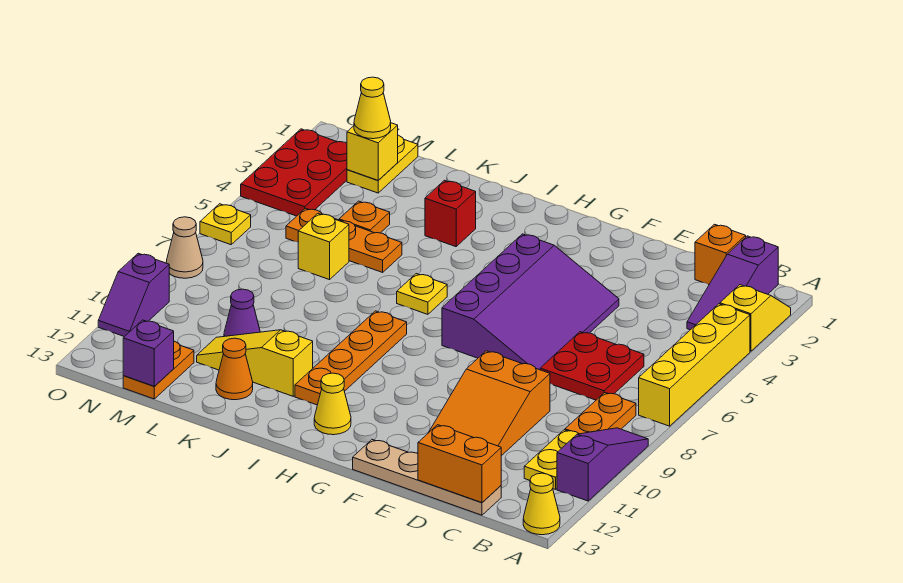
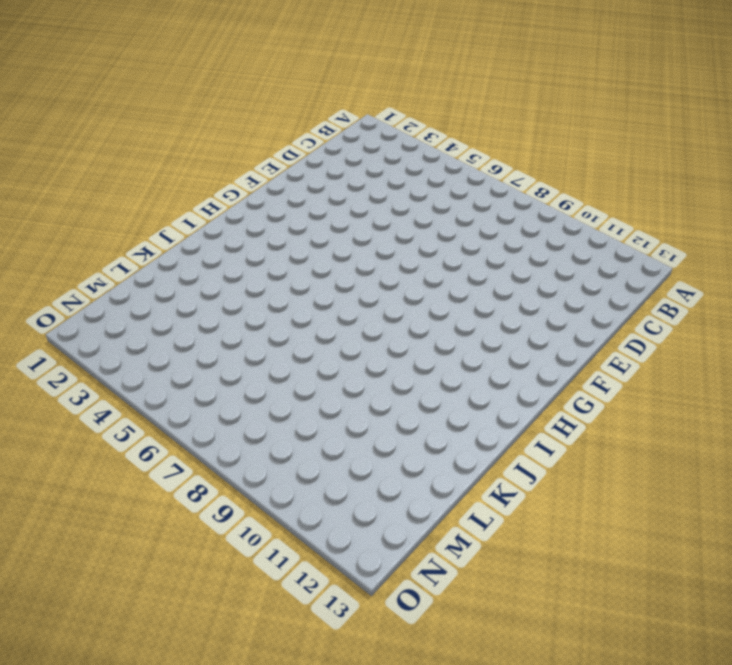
none -> yellow slope A2:A3 level 1 top 3
none -> yellow brick A4:A7 level 1
none -> purple slope A9:A11 level 1 top 11
none -> yellow cone A13 level 1

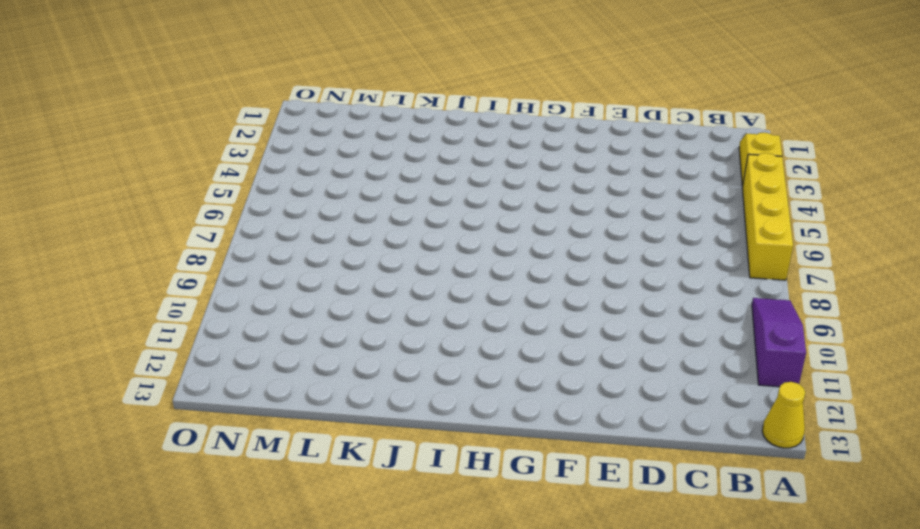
none -> purple slope B1:B3 level 1 top 1
none -> orange plate B8:B9 level 1
none -> yellow plate B10:B11 level 1
none -> orange brick C1 level 1

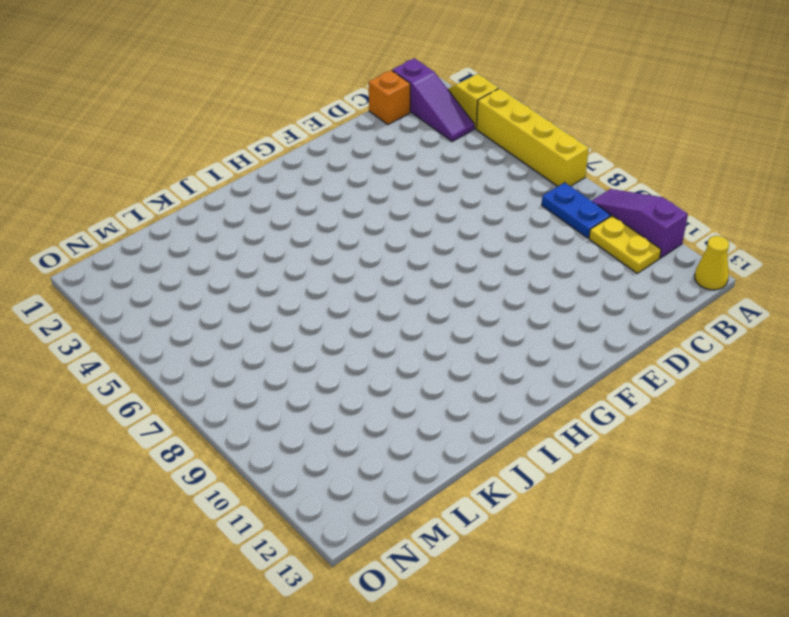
blue plate B8:B9 level 1 -> orange plate B8:B9 level 1
none -> red plate C6:D7 level 1
none -> tan plate C13:F13 level 1
none -> orange slope D9:E11 level 1 top 9
none -> purple slope E4:G7 level 1 top G

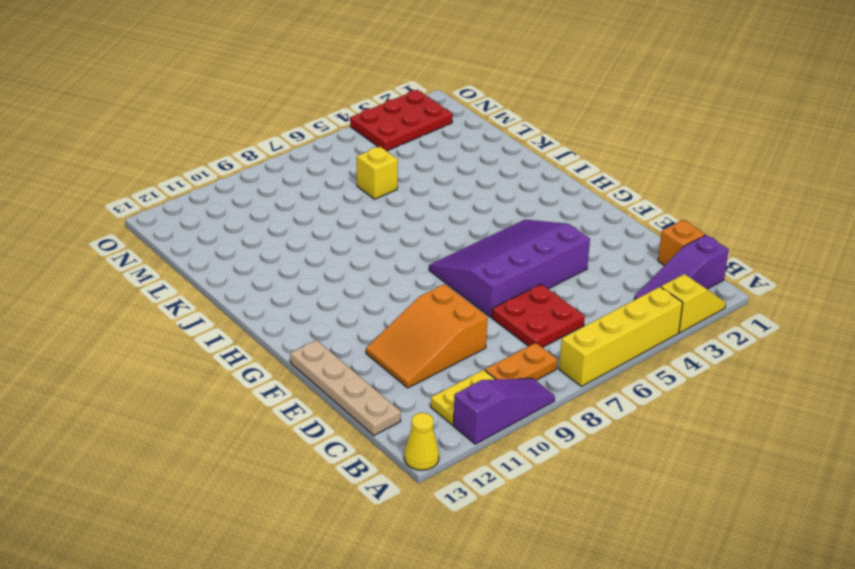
purple slope E4:G7 level 1 top E -> purple slope E4:G7 level 1 top G
none -> yellow cone H12 level 1
none -> yellow plate I6 level 1
none -> orange plate I8:I11 level 1
none -> red brick J3 level 1

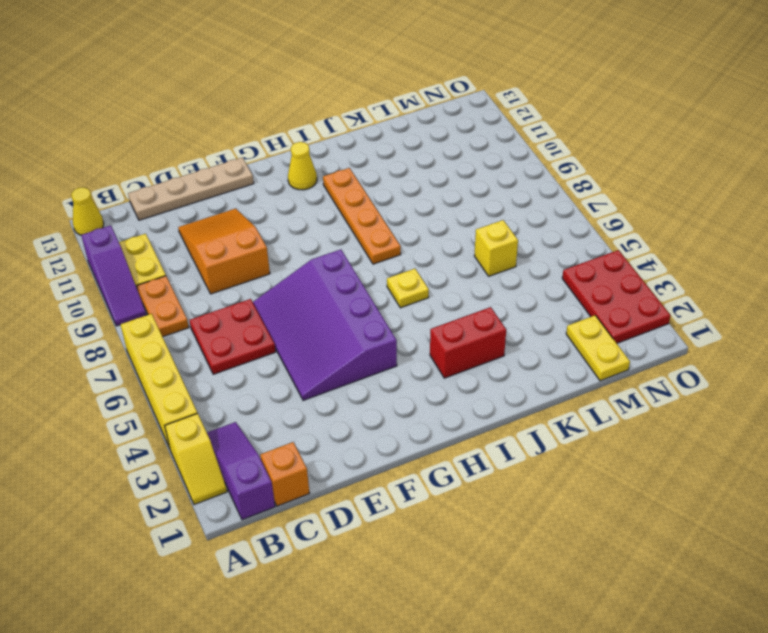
red brick I3:J3 level 1 -> red brick J3 level 1
none -> yellow slope J11:L11 level 1 top J
none -> orange plate K5:M5 level 1
none -> orange cone K12 level 1
none -> orange plate L4 level 1

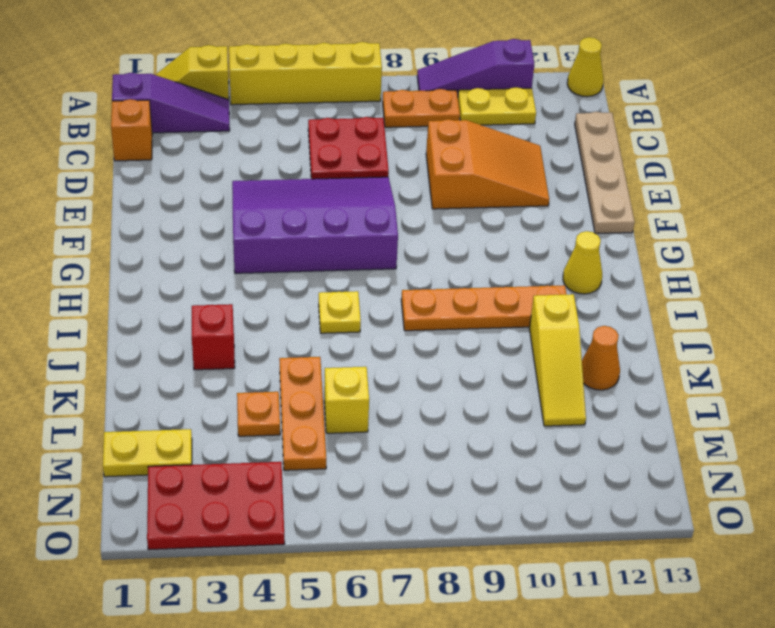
none -> purple cone L10 level 1
none -> orange plate M12:M13 level 1
none -> yellow plate O6 level 1
none -> tan cone O8 level 1

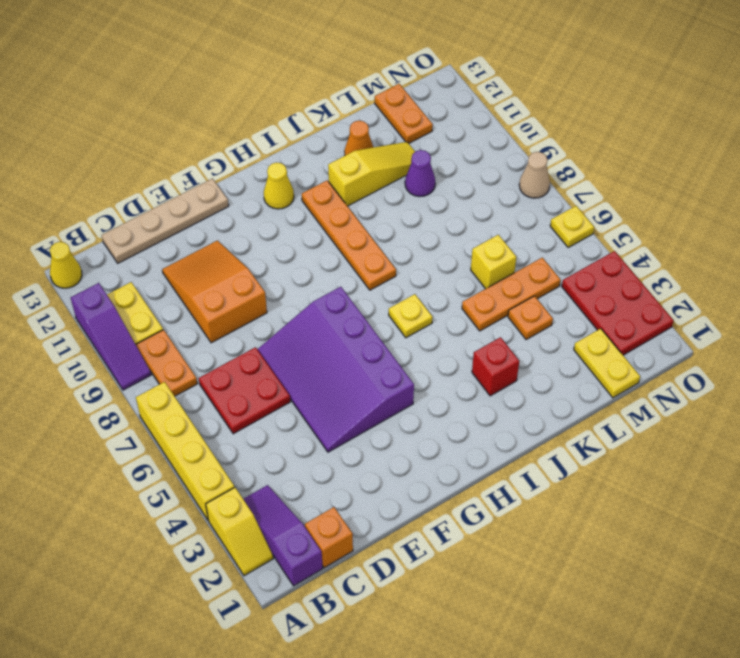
none -> purple slope O10:O11 level 1 top 10
none -> orange brick C13:D13 level 2
none -> yellow brick M2 level 2
none -> purple brick M13 level 2

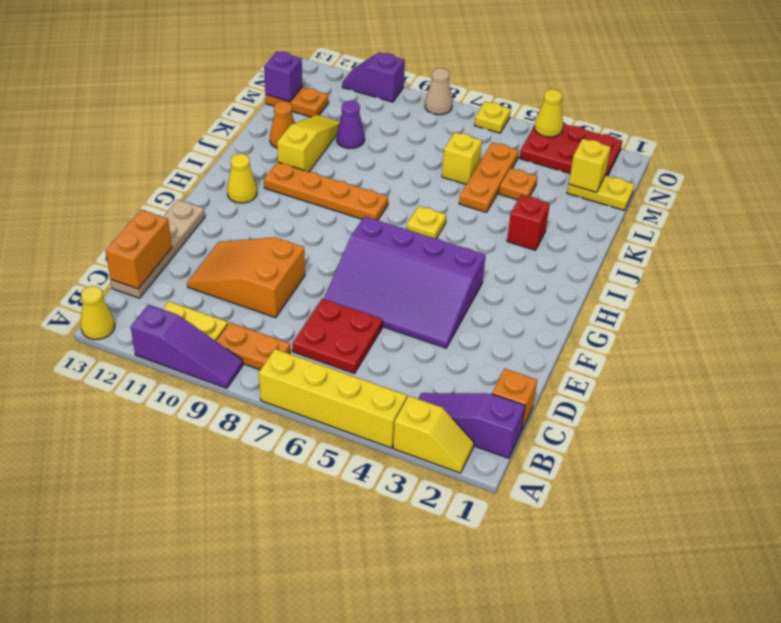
yellow cone O4 level 2 -> yellow cone M2 level 3

